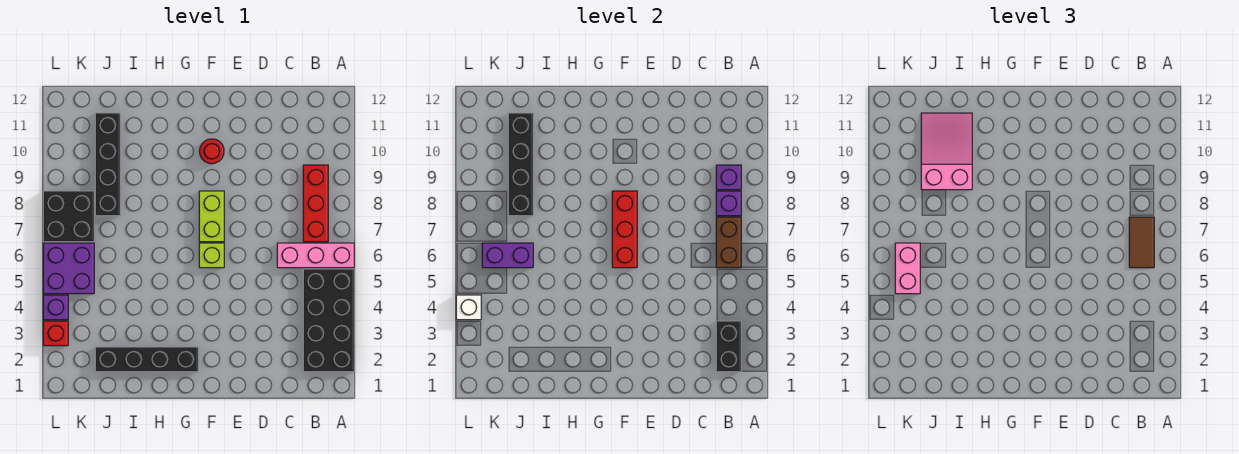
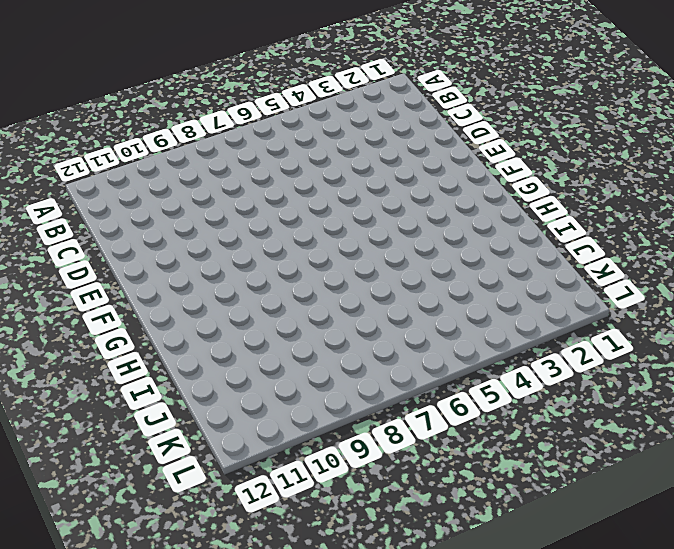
none -> black brick A2:B5 level 1
none -> pink brick A6:C6 level 1
none -> red brick B7:B9 level 1

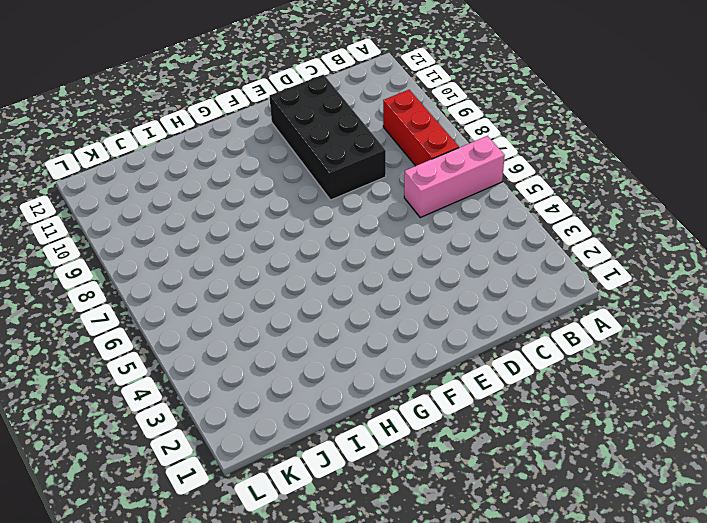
black brick D8:E11 level 1 -> black brick A2:B5 level 1
none -> lime brick F6 level 1
none -> lime brick F7:F8 level 1
none -> red round brick F10 level 1

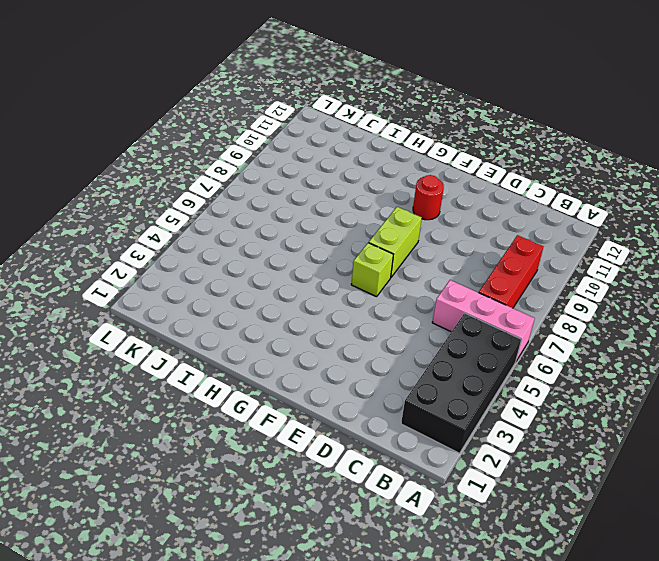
none -> black brick G2:J2 level 1
none -> black brick J8:J11 level 1
none -> purple brick K5:L6 level 1

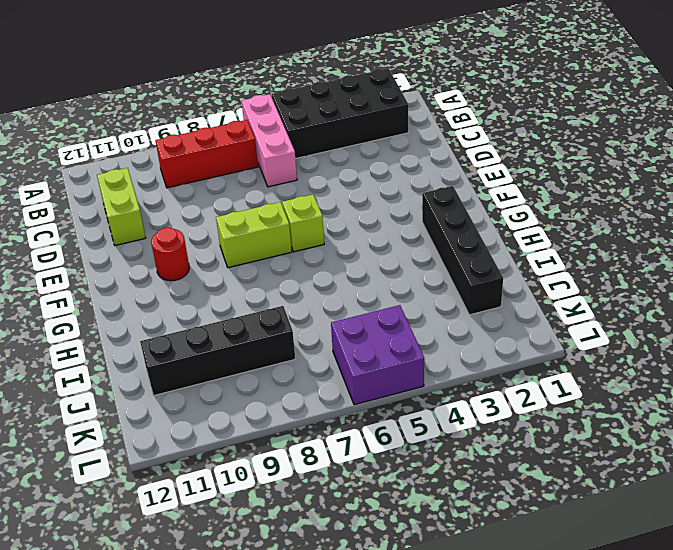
lime brick C11:D11 level 1 -> none
none -> black brick K7:L8 level 1
none -> red brick L3 level 1
none -> purple brick L4 level 1

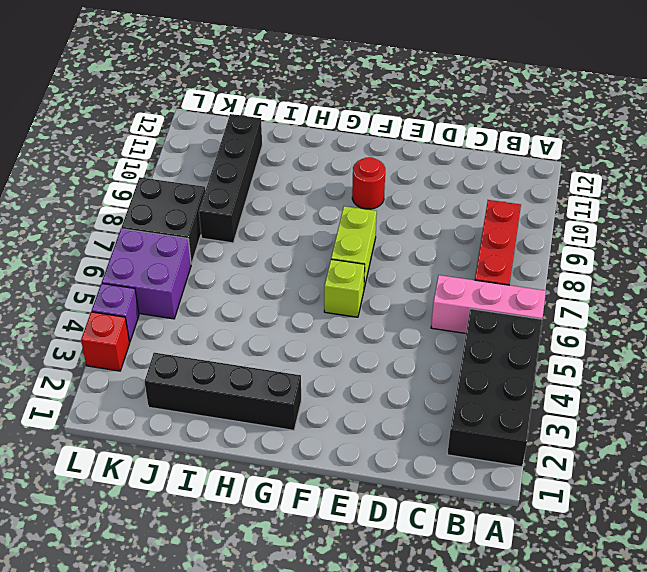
none -> black brick B2:B3 level 2
none -> brown brick B6:B7 level 2
none -> purple brick B8 level 2

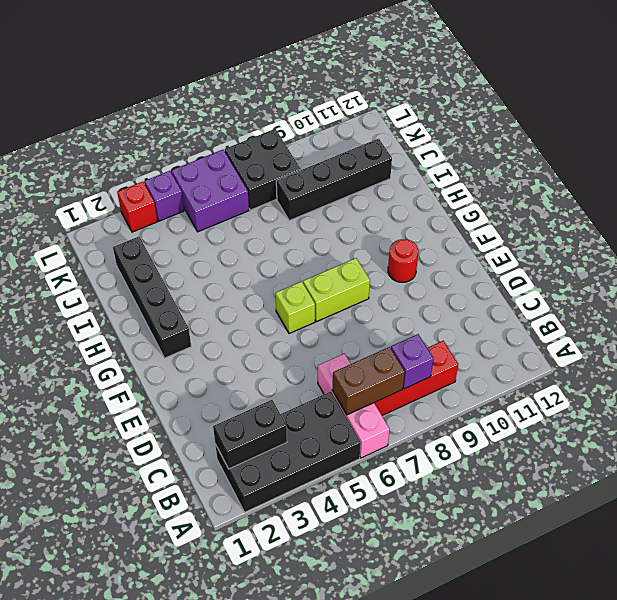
none -> purple brick B9 level 2
none -> red brick F6:F8 level 2
none -> purple brick J6:K6 level 2

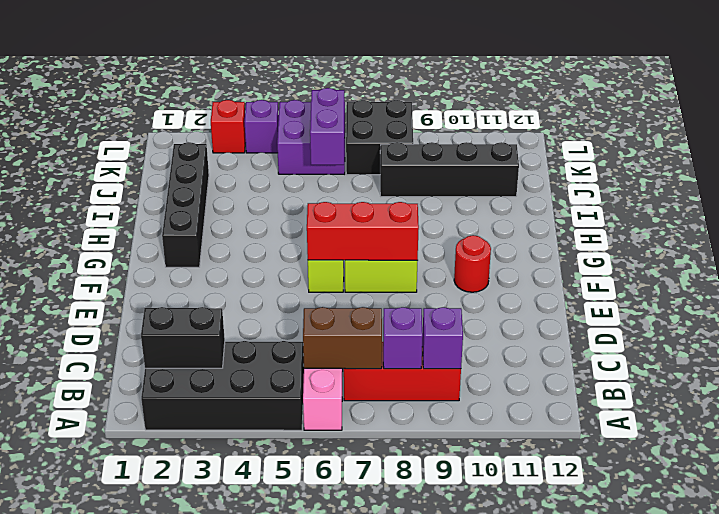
none -> black brick J8:J11 level 2
none -> white brick L4 level 2
none -> brown tile B6:B7 level 3

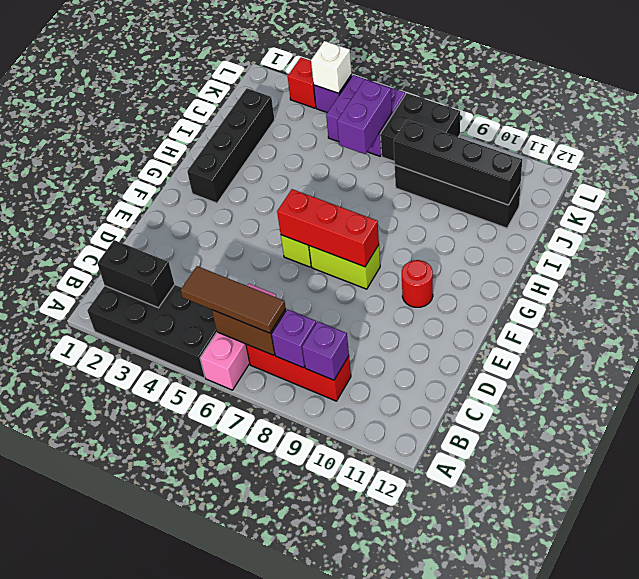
brown tile B5:B7 level 3 -> brown tile B6:B7 level 3
none -> pink slope I9:J11 level 3 top 9
none -> pink brick K5:K6 level 3

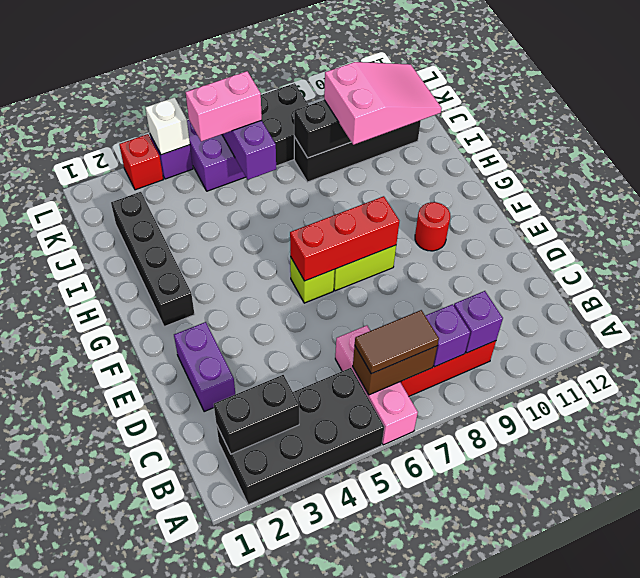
purple brick D2:E2 level 1 -> none

